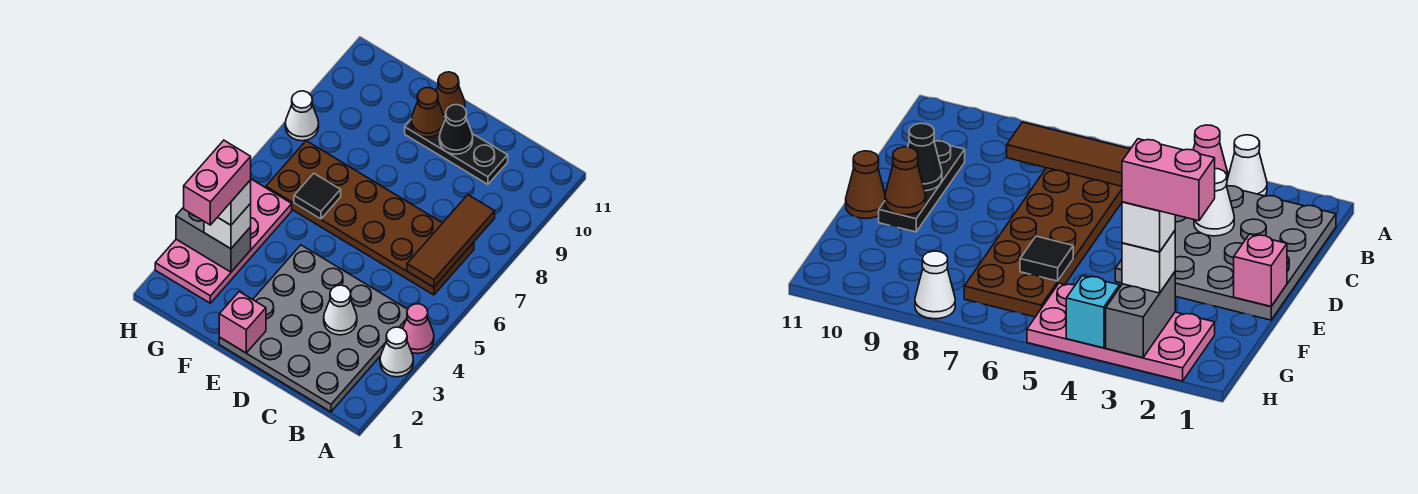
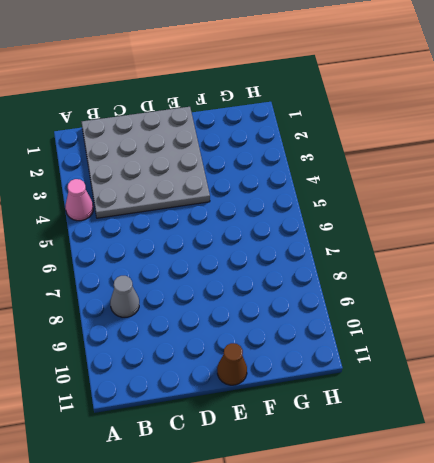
grey cone B8 level 1 -> none
none -> white cone A3 level 1
none -> brown plate B6:G7 level 1
none -> black plate C10:E10 level 1

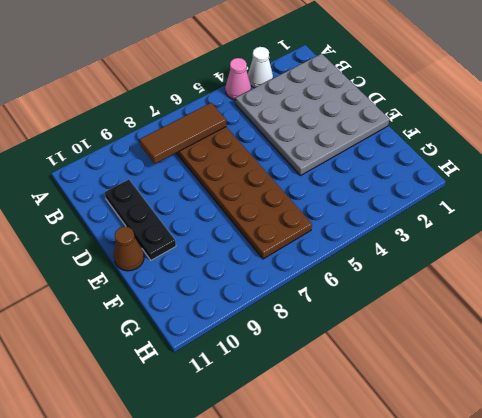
none -> pink plate G2:H5 level 1
none -> white cone H8 level 1
none -> white cone C3 level 2

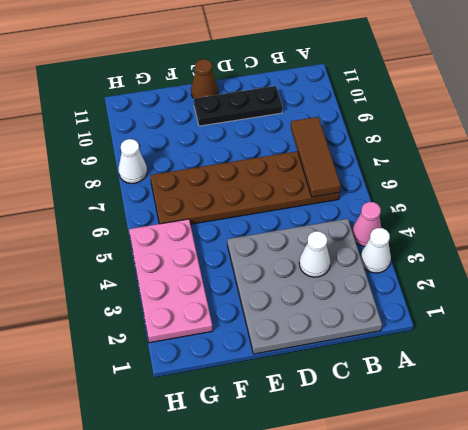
none -> black cone D10 level 2
none -> pink brick E1 level 2
none -> brown cone E10 level 2

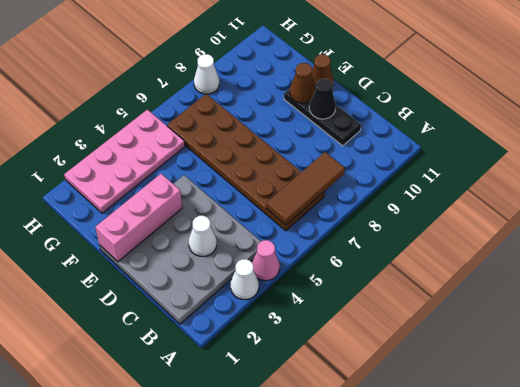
pink brick E1:E3 level 2 -> pink brick E1 level 2
none -> black tile F6 level 2
none -> grey brick G3:H3 level 2
none -> cyan brick H4 level 2

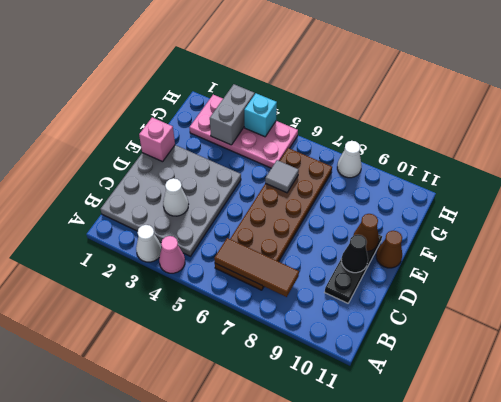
grey tile F6 level 2 -> black tile F6 level 2
none -> white brick G3 level 3
none -> white brick G3 level 4
none -> pink brick G2:G3 level 5

